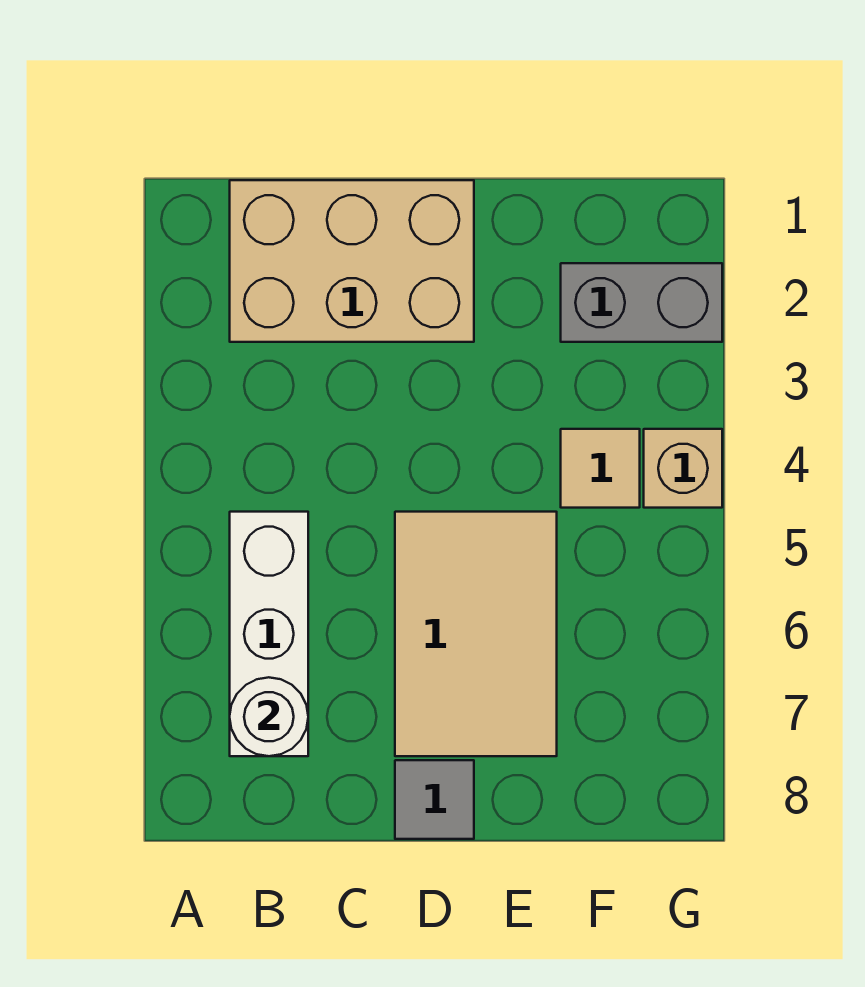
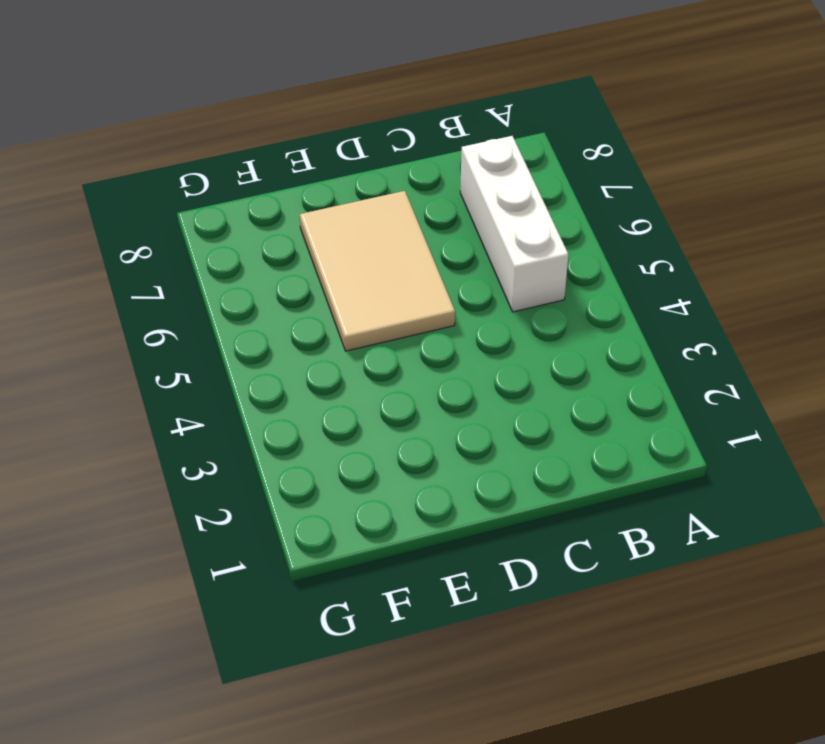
none -> tan brick B1:D2 level 1
none -> grey tile D8 level 1

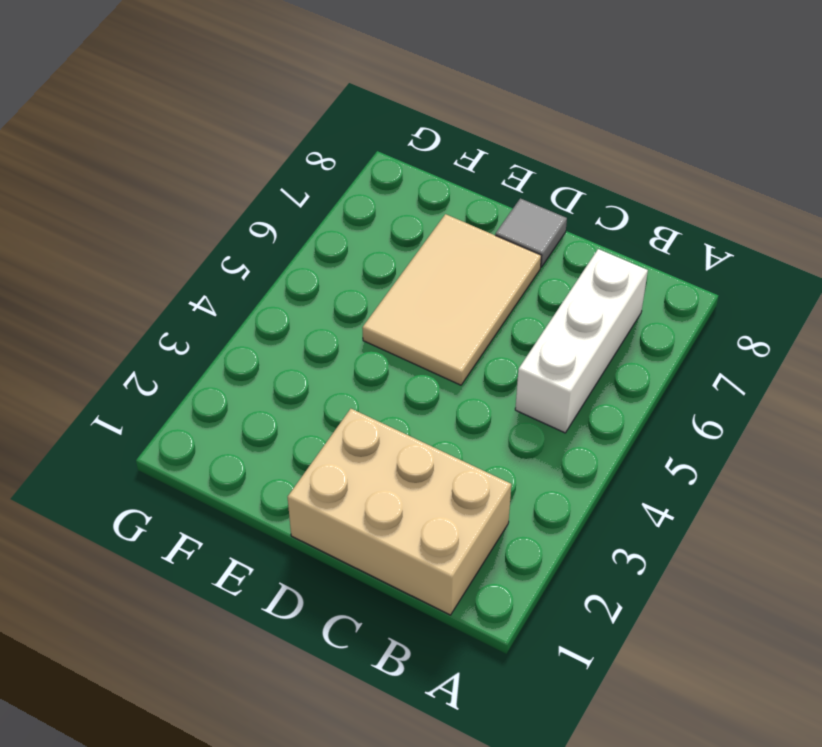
none -> grey brick F2:G2 level 1
none -> tan tile F4 level 1

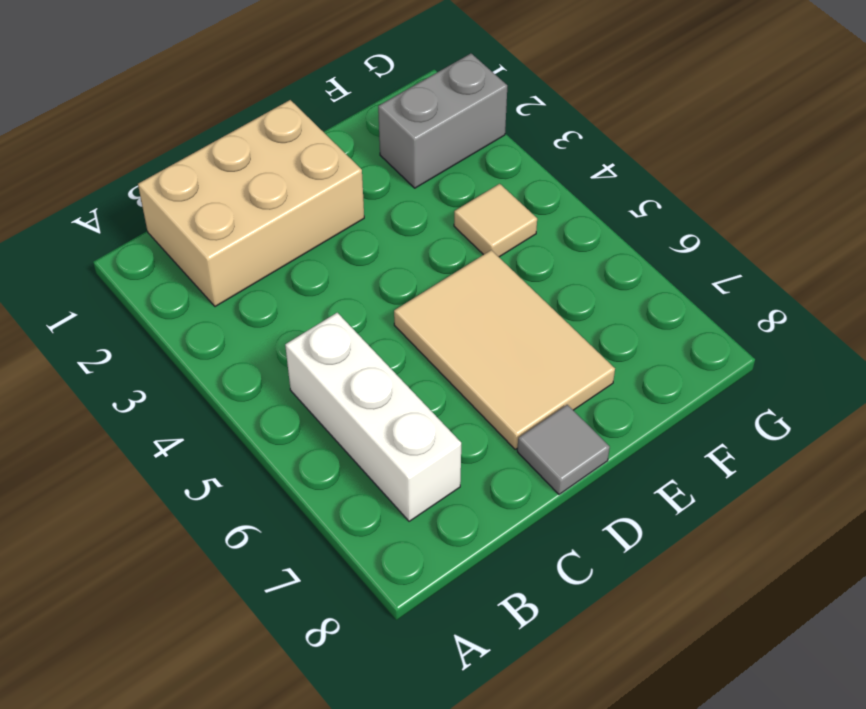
none -> tan brick G4 level 1
none -> white round brick B7 level 2

